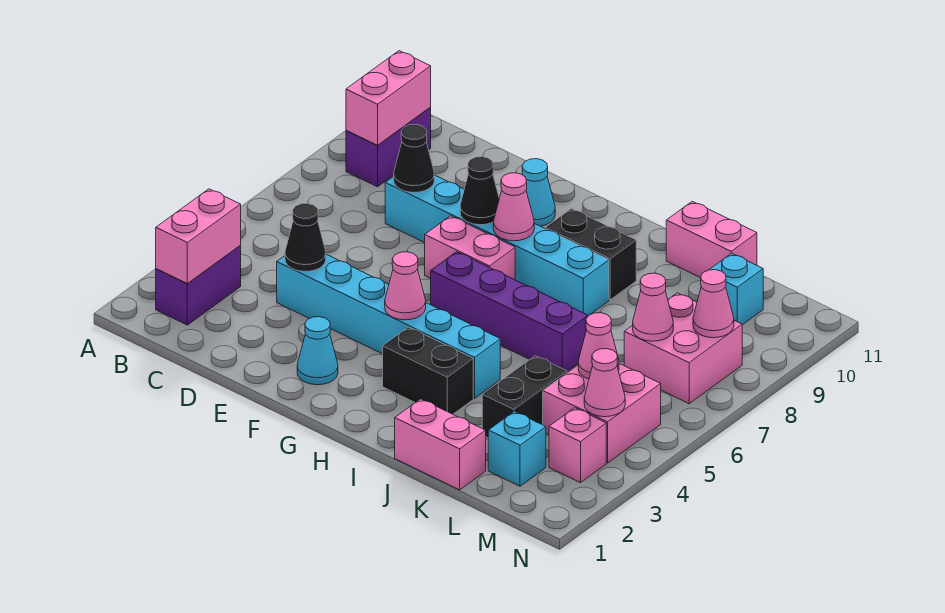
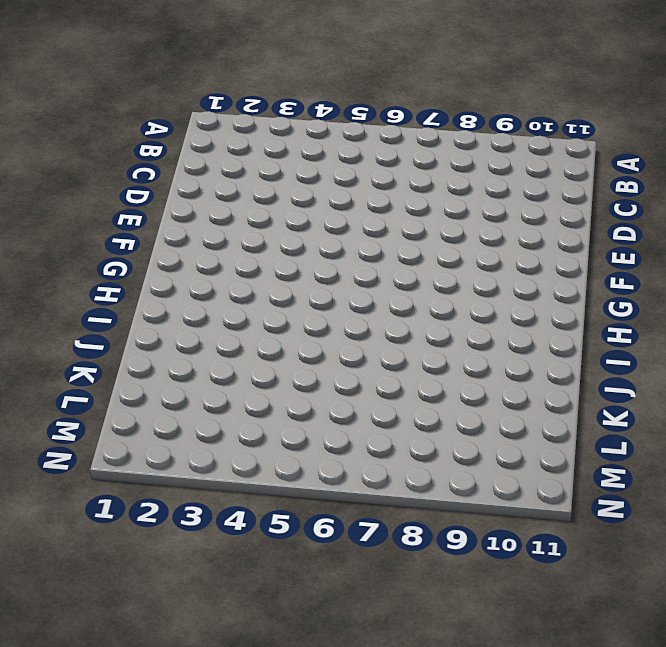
none -> purple brick B2:B3 level 1
none -> purple brick B9:B10 level 1
none -> cyan brick D4:I4 level 1

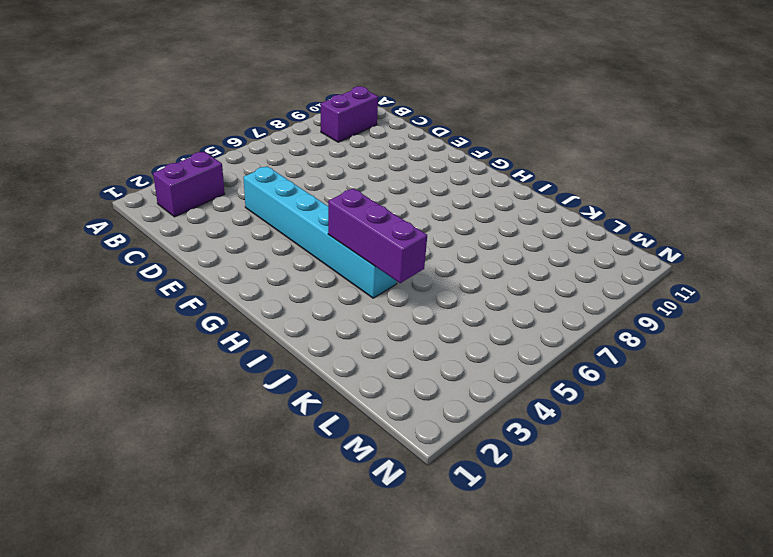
purple brick H4:J4 level 2 -> none
none -> cyan brick D8:I8 level 1
none -> cyan cone F2 level 1
none -> pink brick F7:G7 level 1

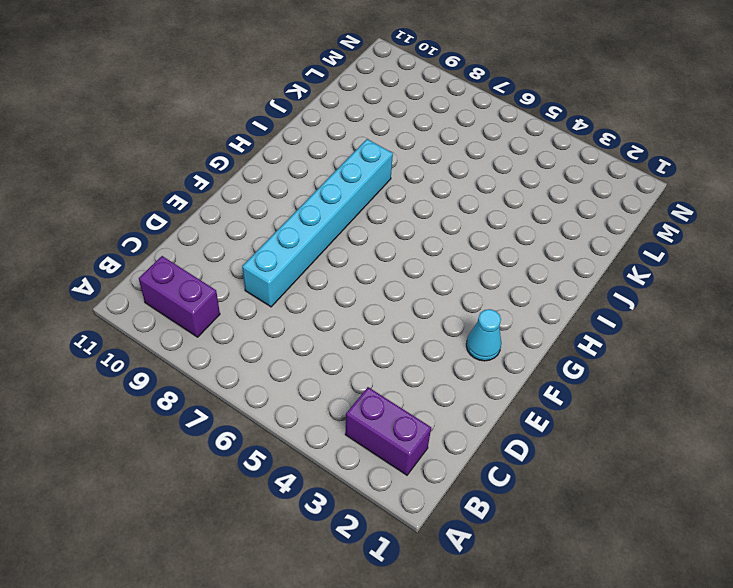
none -> cyan brick D4:I4 level 1
none -> pink brick F7:G7 level 1
none -> cyan cone F10 level 1

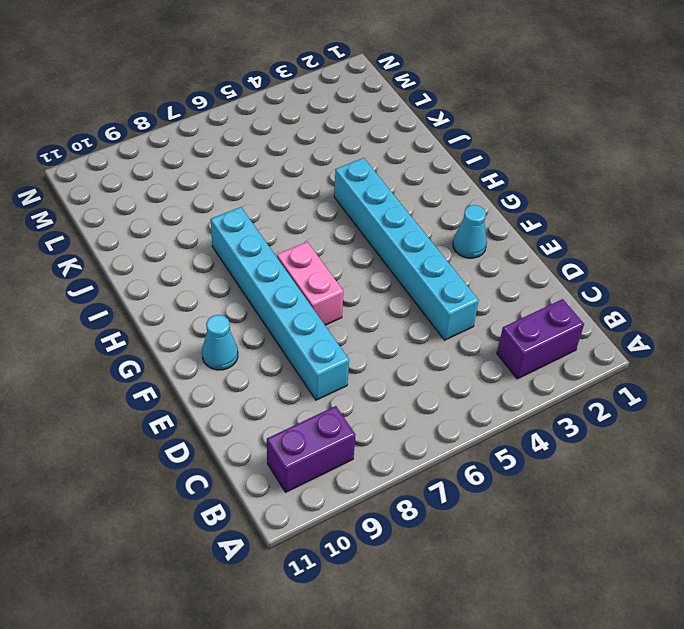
none -> purple brick G6:J6 level 1
none -> black brick H3:I3 level 1
none -> black brick H9:I9 level 1

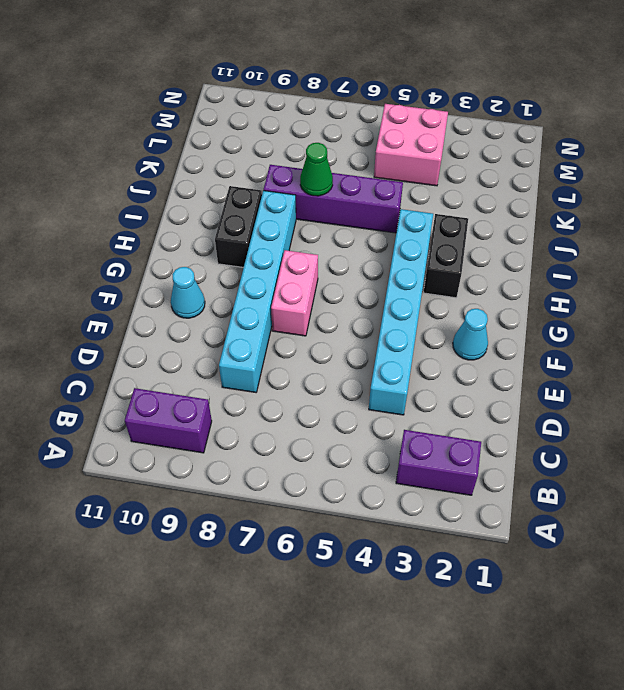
purple brick J5:J8 level 1 -> purple brick G6:J6 level 1
green cone J7 level 2 -> none
none -> pink brick J1:K1 level 1
none -> pink brick J11:K11 level 1
none -> black brick K3:K4 level 1

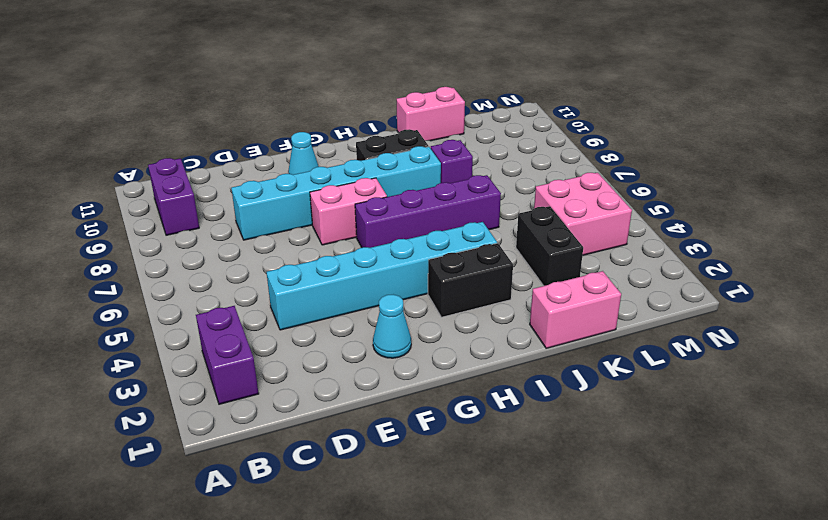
purple brick J8 level 1 -> none
none -> cyan brick L2 level 1
none -> pink brick L7:M8 level 1
none -> cyan brick L10 level 1

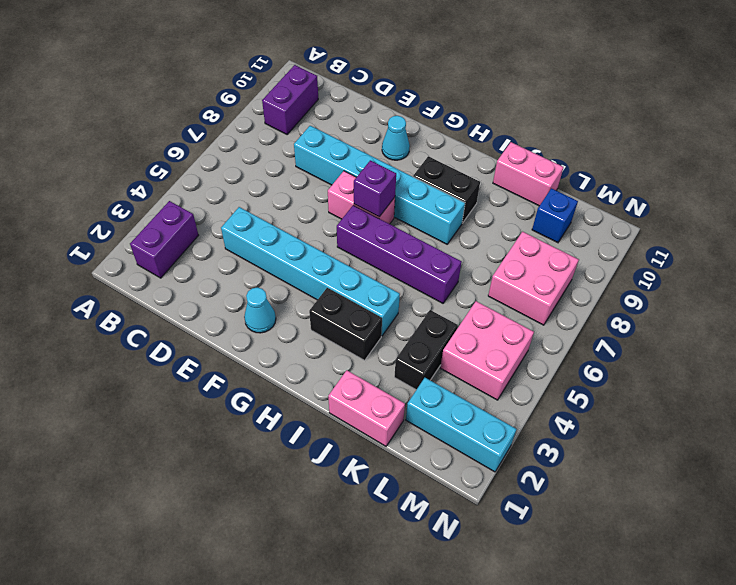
purple brick G7 level 2 -> none
cyan brick L2:N2 level 1 -> cyan brick L2 level 1
blue brick L10 level 1 -> cyan brick L10 level 1
none -> pink brick M3 level 1
none -> pink brick B2:B3 level 2
none -> pink brick B9:B10 level 2

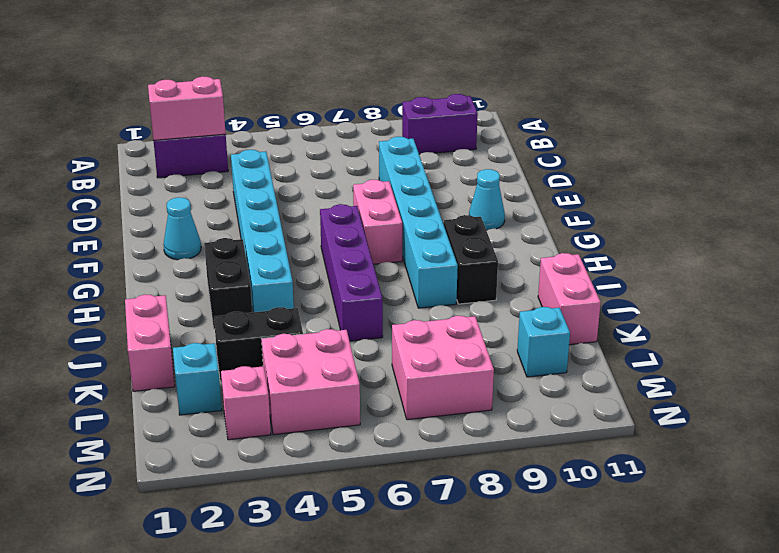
none -> pink brick B9:B10 level 2
none -> black cone D4 level 2
none -> black cone D8 level 2

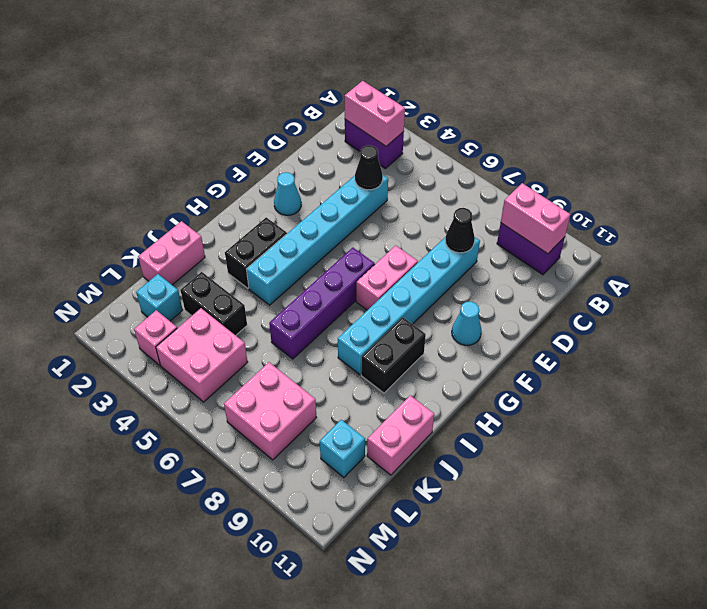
none -> black cone F8 level 2
none -> pink cone G4 level 2
none -> pink cone G8 level 2

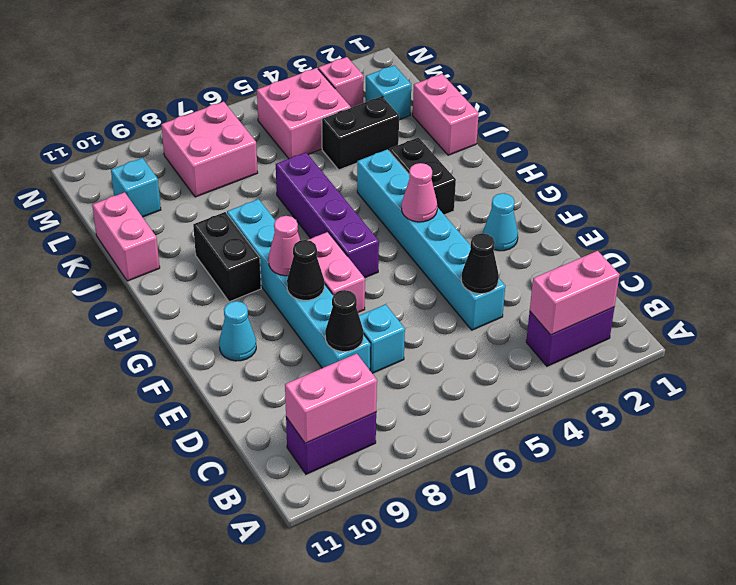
cyan brick D7 level 1 -> none
none -> pink cone L5 level 2
none -> pink cone L7 level 2
none -> pink cone M4 level 2

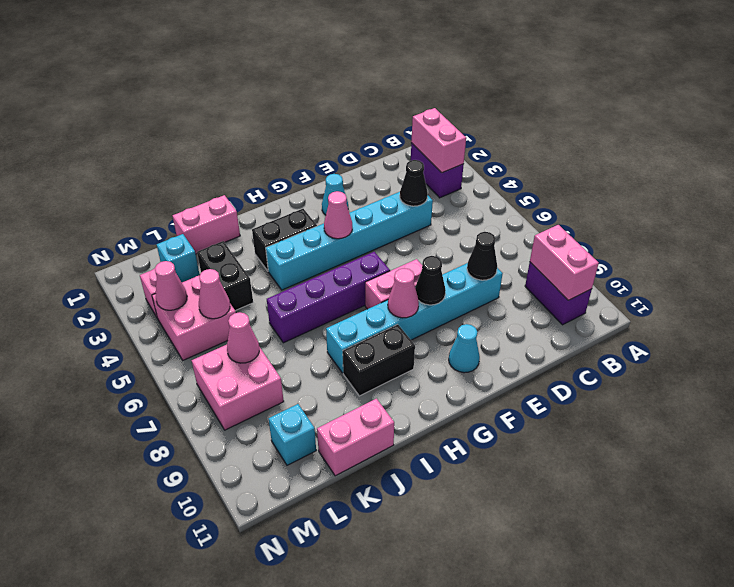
none -> pink cone M8 level 2

